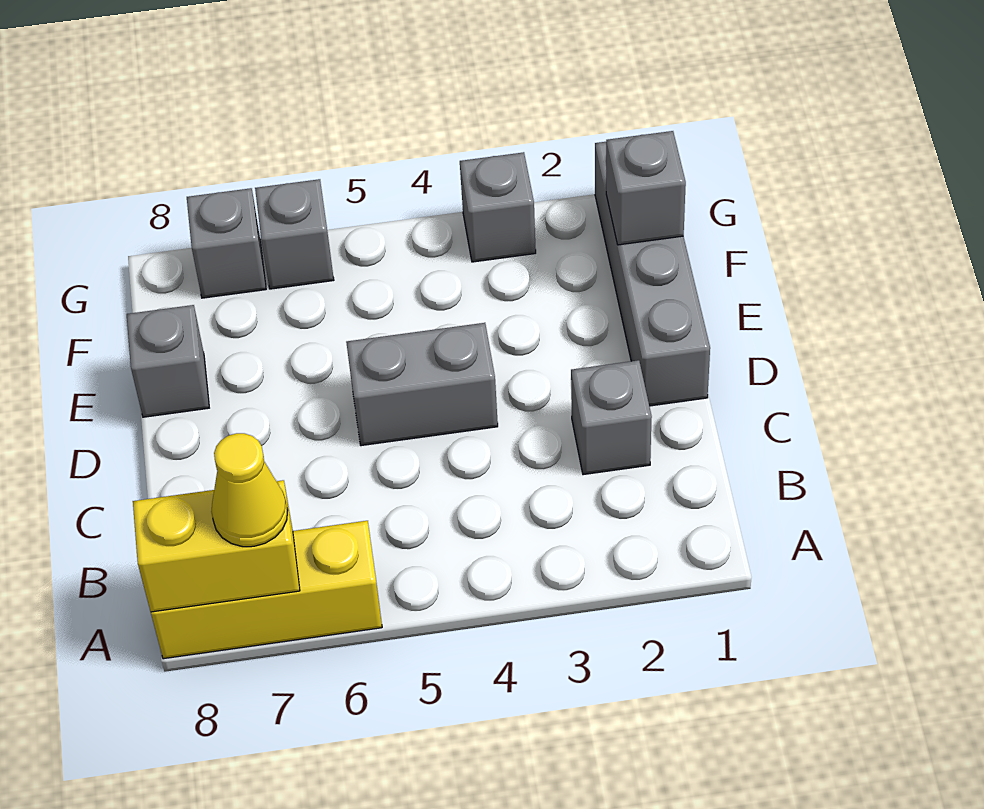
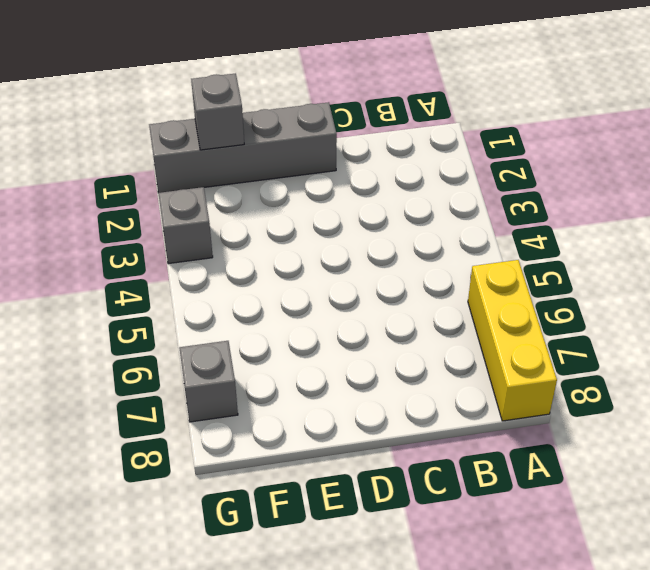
none -> grey brick C2 level 1
none -> grey brick D4:D5 level 1

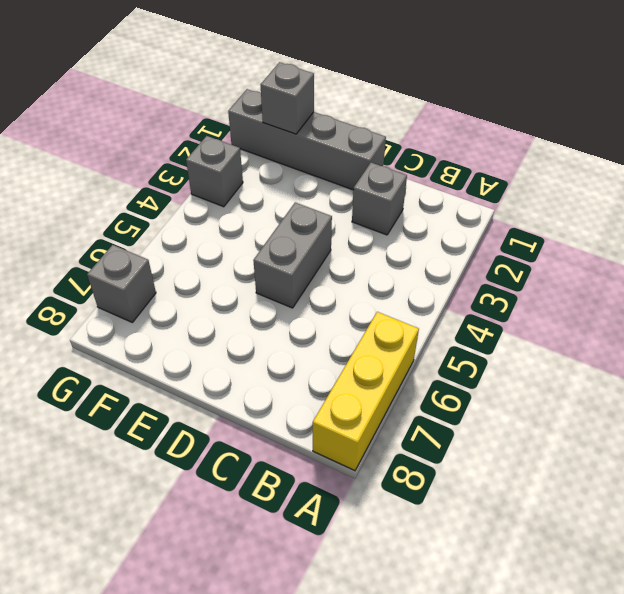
none -> grey brick E8 level 1
none -> grey brick G6 level 1

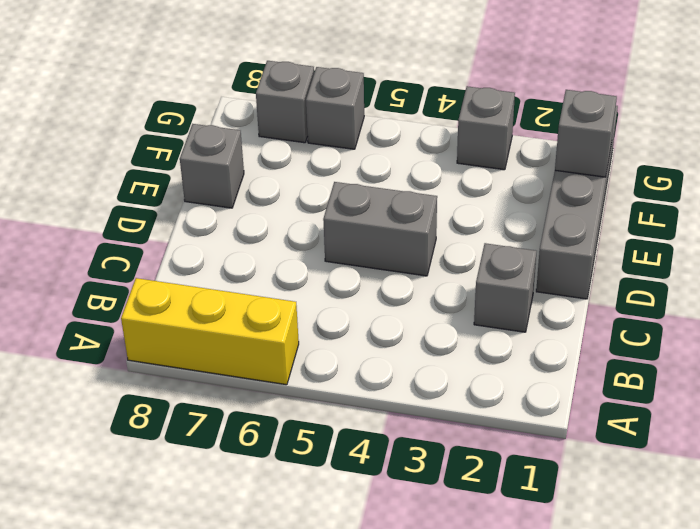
none -> yellow brick A7:A8 level 2
none -> yellow cone A7 level 3

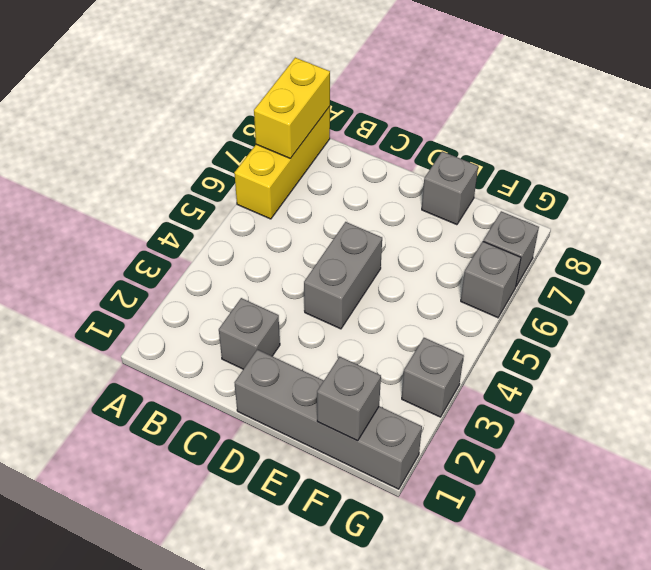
none -> yellow cone A7 level 3

